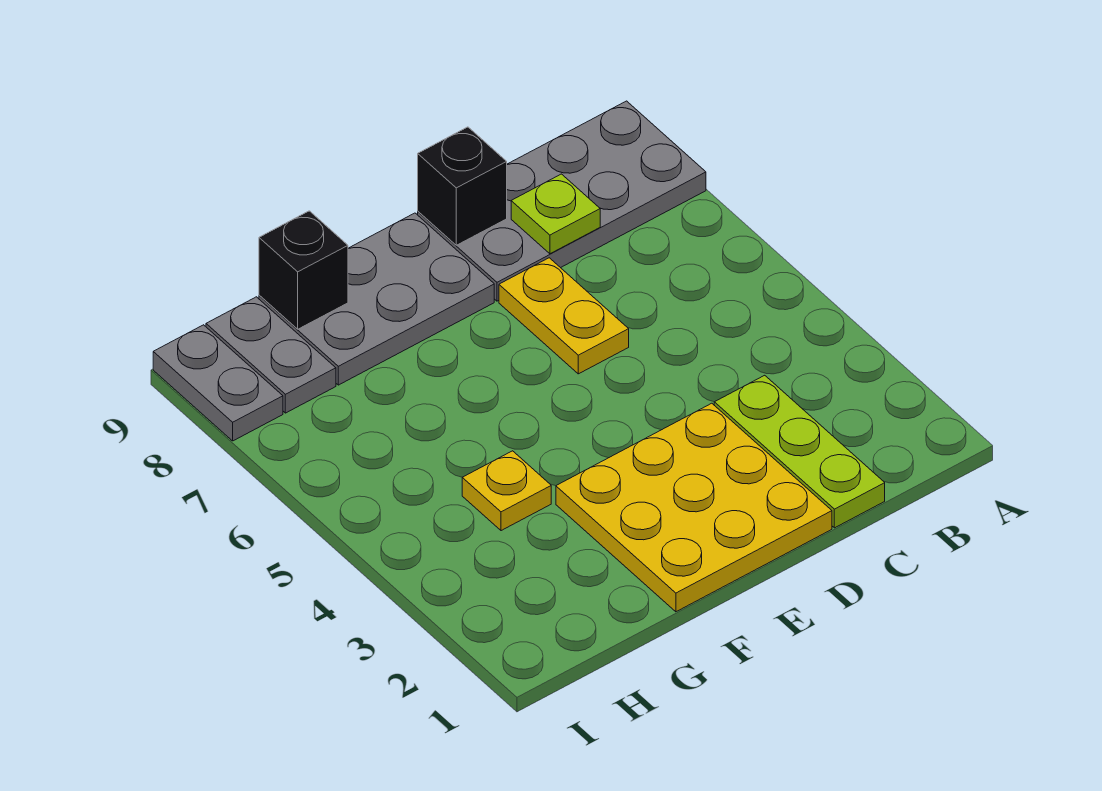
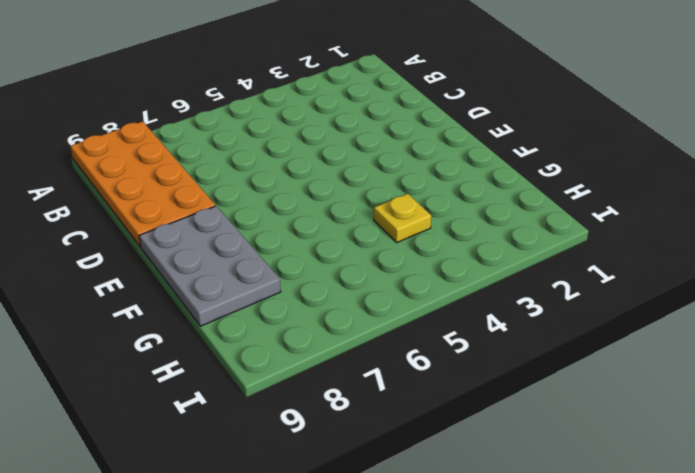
orange plate A8:D9 level 1 -> grey plate A8:D9 level 1
none -> lime plate C1:C3 level 1
none -> yellow plate D1:F3 level 1

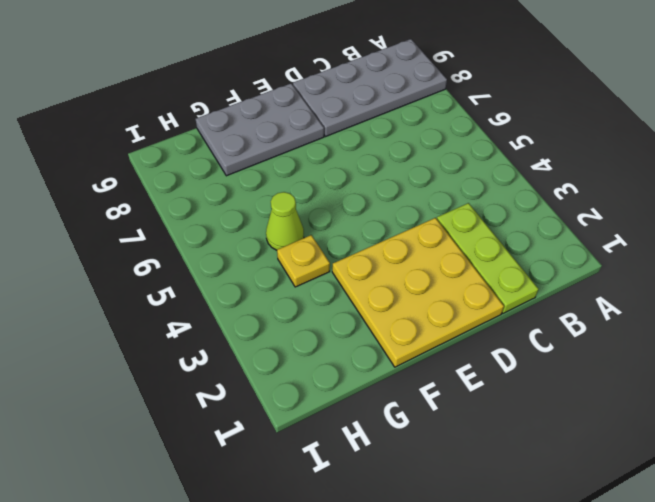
lime cone G5 level 1 -> none
none -> yellow plate D6:D7 level 1
none -> grey plate H8:H9 level 1

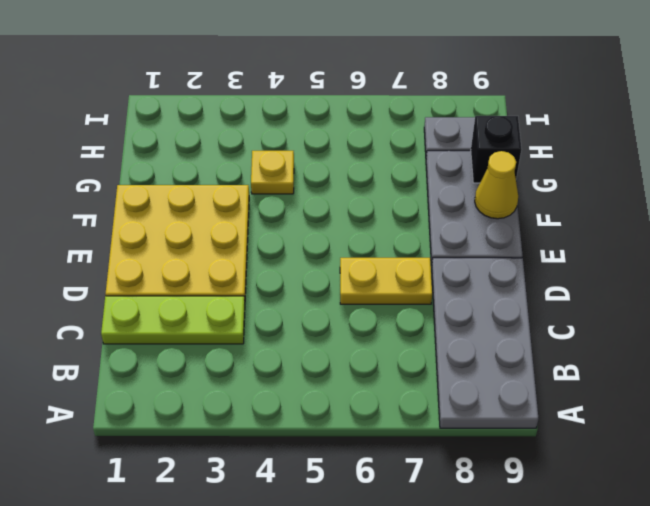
yellow cone F9 level 2 -> none
none -> grey plate I8:I9 level 1
none -> lime plate C8 level 2

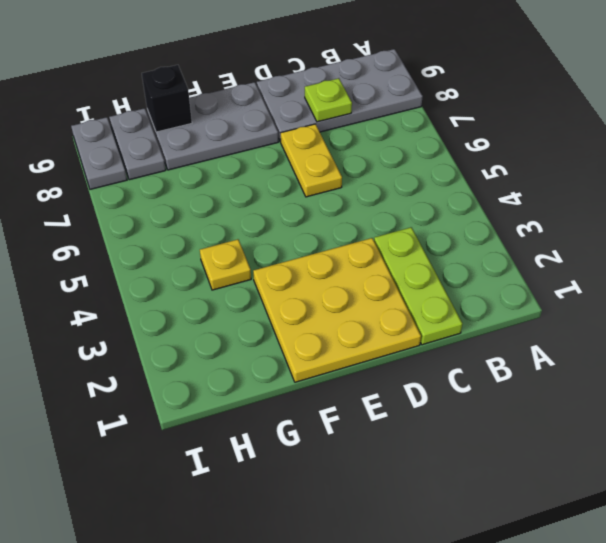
none -> black brick D9 level 2

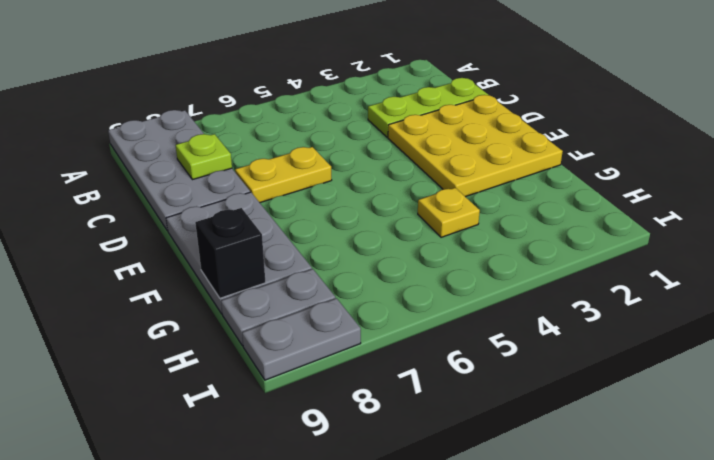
none -> black brick D9 level 2

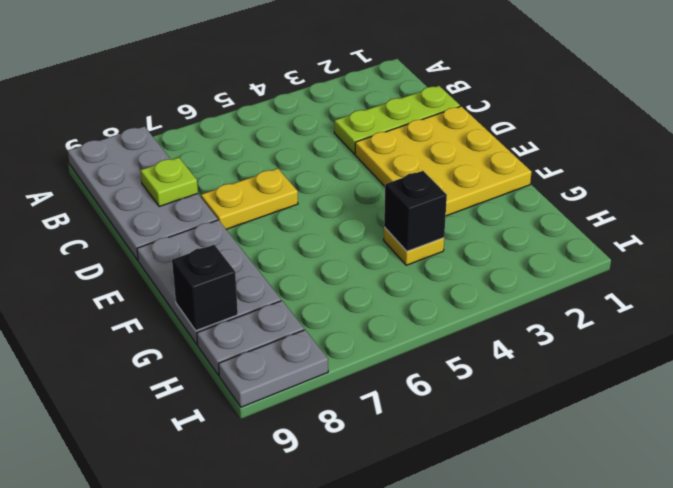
black brick G4 level 2 -> black brick D9 level 2

